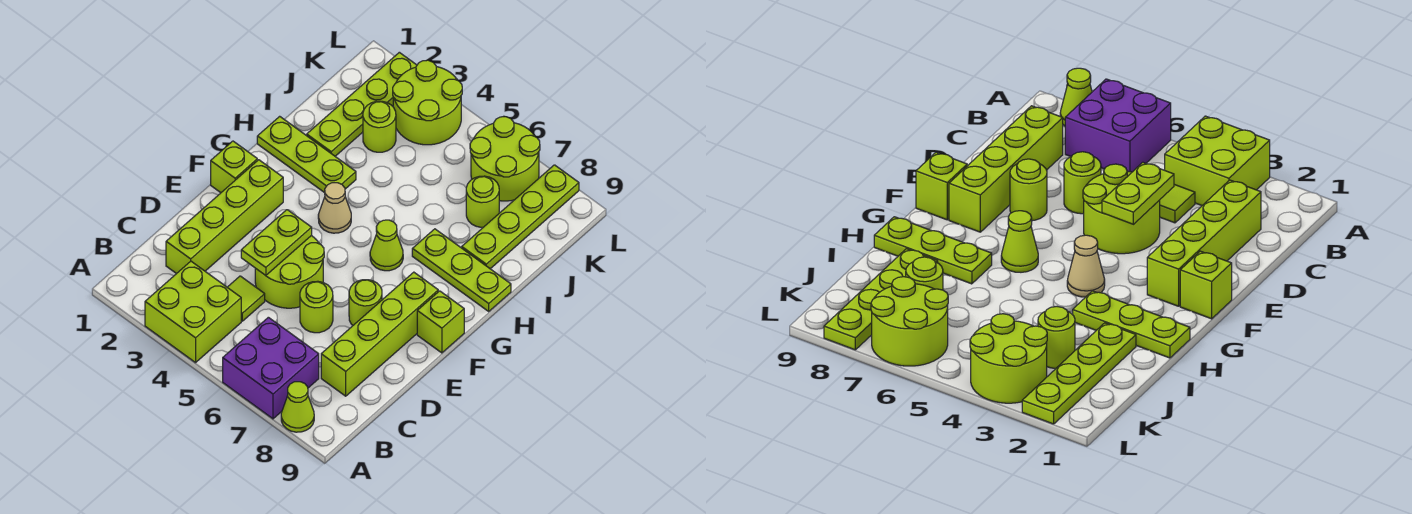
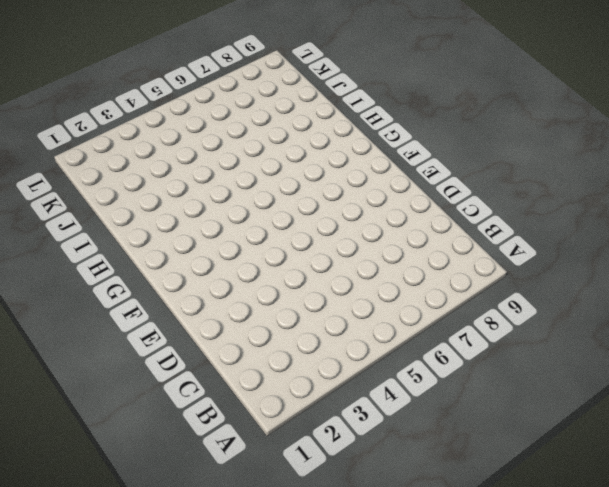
none -> lime brick A3:B4 level 1
none -> purple brick A6:B7 level 1
none -> lime cone A8 level 1

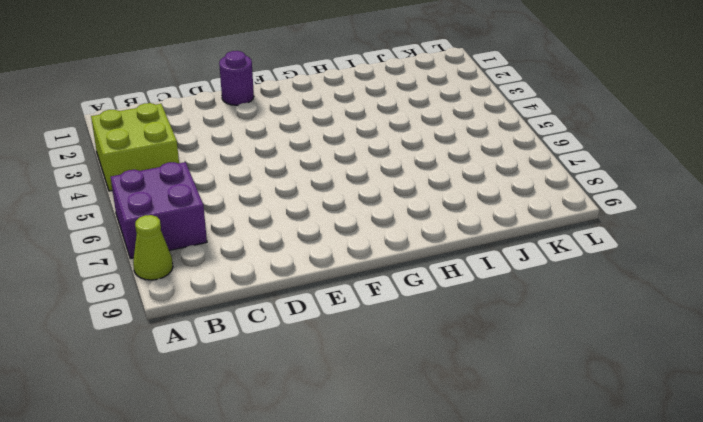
purple round brick E1 level 1 -> none
none -> lime brick C2:F2 level 1
none -> lime tile C4 level 1
none -> lime brick C8:F8 level 1

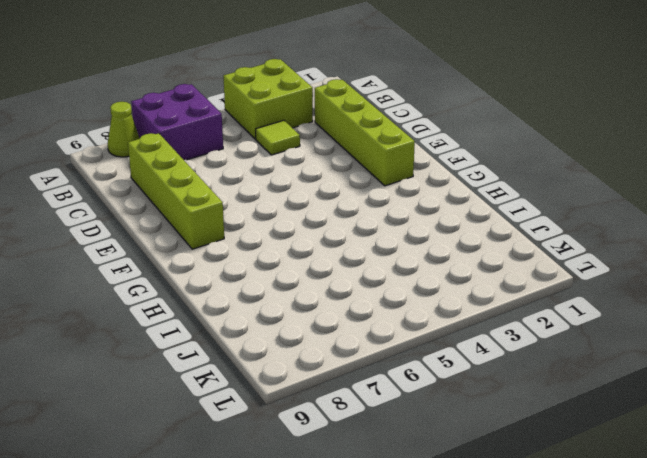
none -> lime round brick D4:E5 level 1
none -> lime round brick D6 level 1
none -> lime round brick E7 level 1

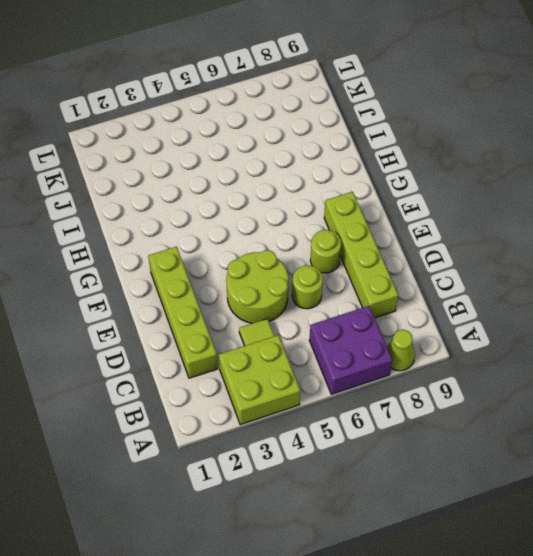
none -> lime brick F1 level 1
none -> lime brick F9 level 1
none -> tan cone G4 level 1

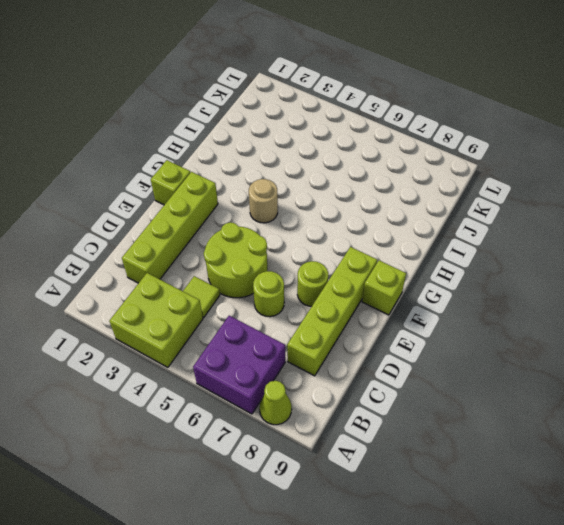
tan round brick G4 level 1 -> tan cone G4 level 1
none -> lime cone G6 level 1
none -> lime plate H1:H3 level 1
none -> lime plate H7:H9 level 1

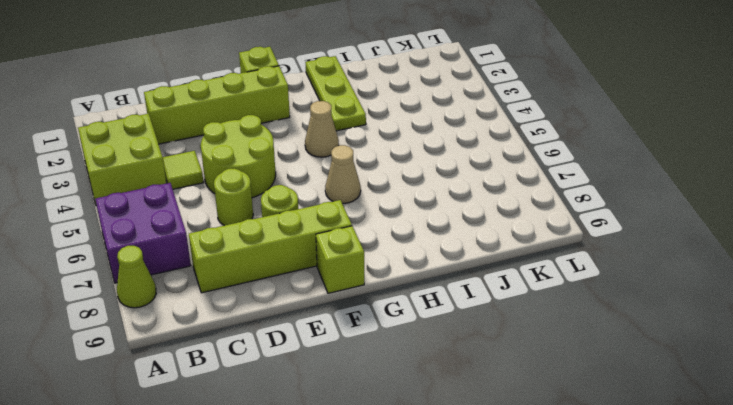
tan cone G6 level 1 -> lime cone G6 level 1
none -> lime plate H7:H9 level 1
none -> lime plate I2:L2 level 1
none -> lime plate I8:L8 level 1

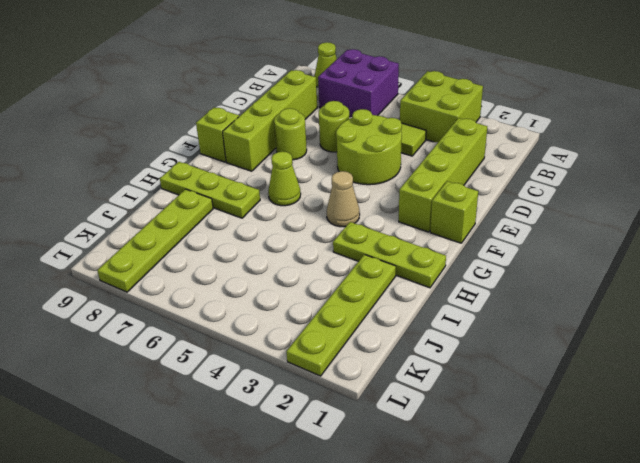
none -> lime round brick J3 level 1
none -> lime round brick J7 level 1
none -> lime round brick K3:L4 level 1

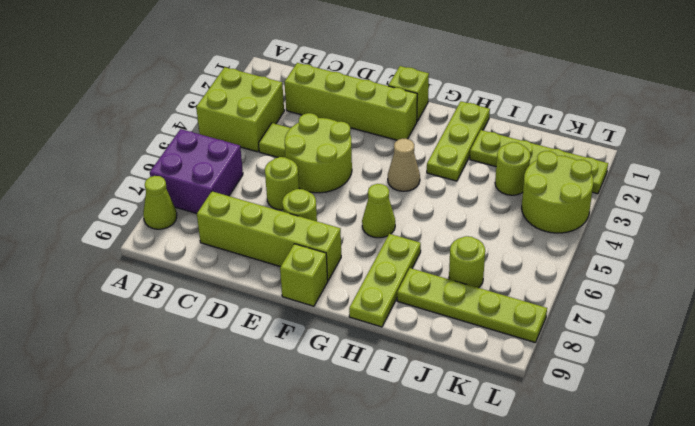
none -> lime round brick K6:L7 level 1
none -> lime plate D4:E4 level 2

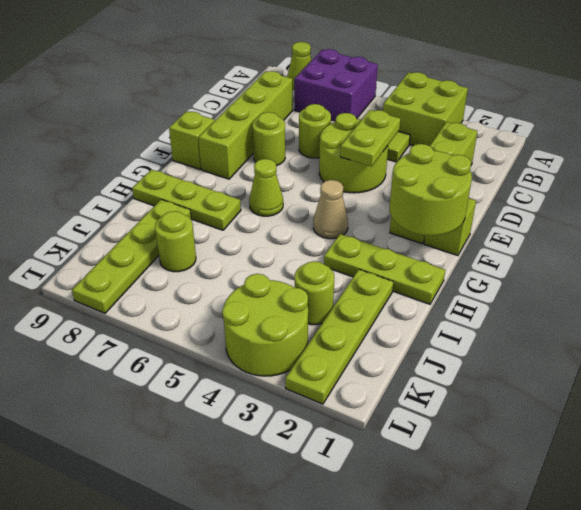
lime round brick F1:G2 level 2 -> lime round brick K6:L7 level 1

